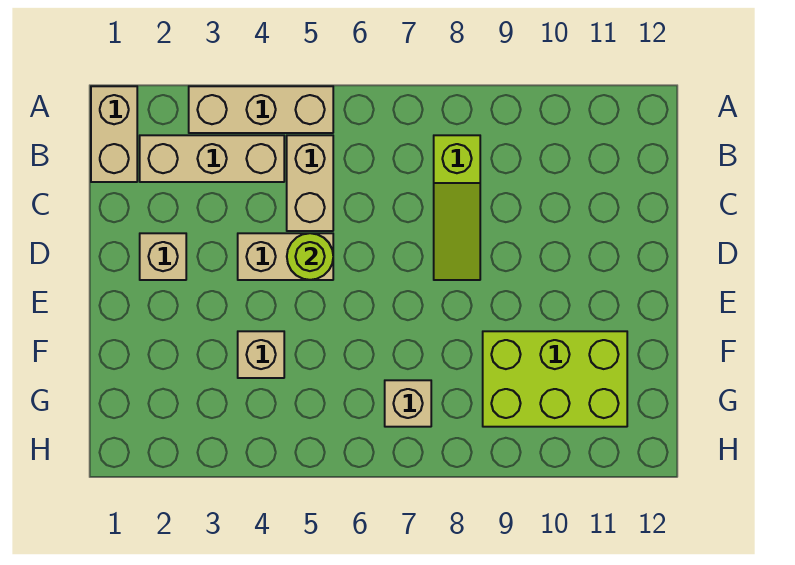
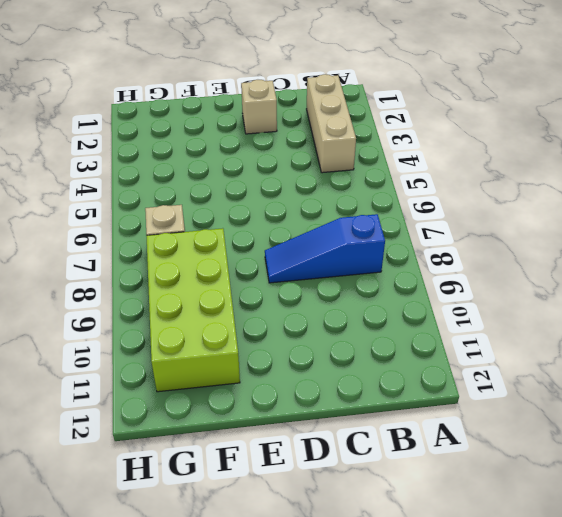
blue slope B8:D8 level 1 top B -> lime slope B8:D8 level 1 top B
lime brick F8:G11 level 1 -> lime brick F9:G11 level 1
none -> tan brick A1:B1 level 1
none -> tan brick A3:A5 level 1

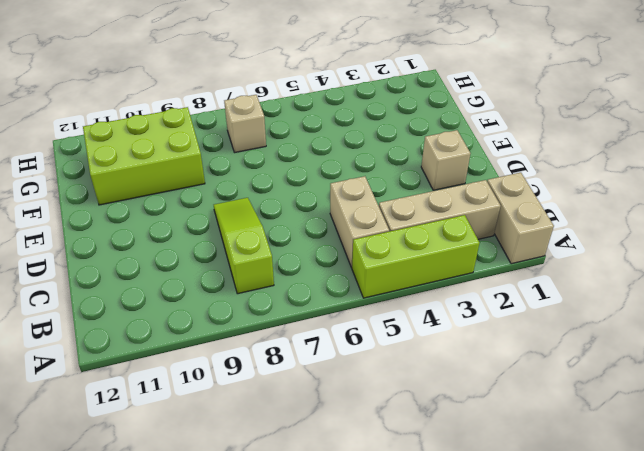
lime brick A3:A5 level 1 -> tan brick A3:A5 level 1
none -> tan brick D4:D5 level 1
none -> tan brick F4 level 1

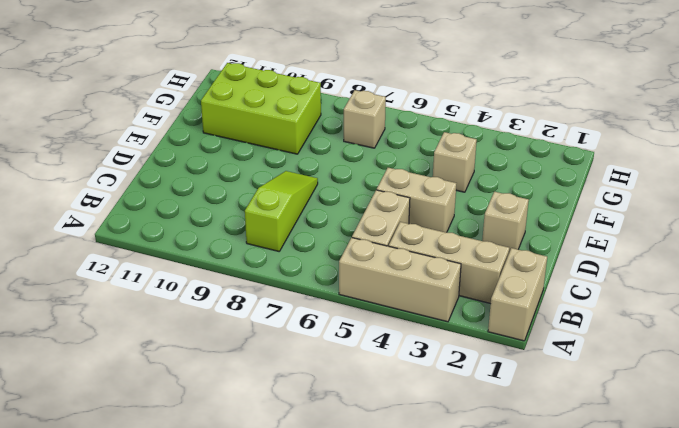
none -> lime round brick D5 level 2

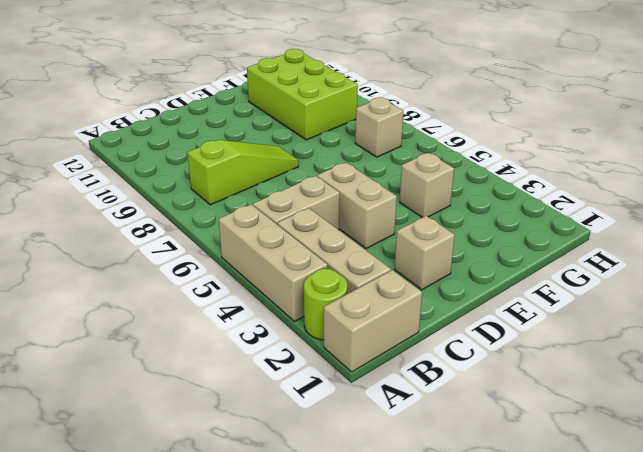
lime round brick A2 level 1 -> lime round brick D5 level 2

